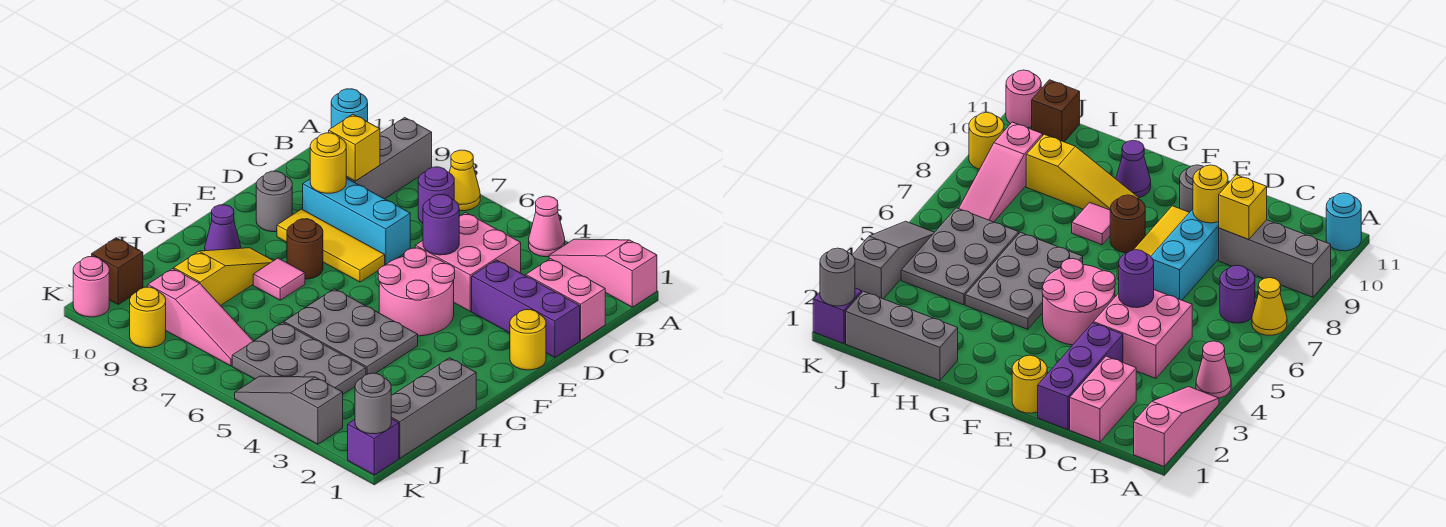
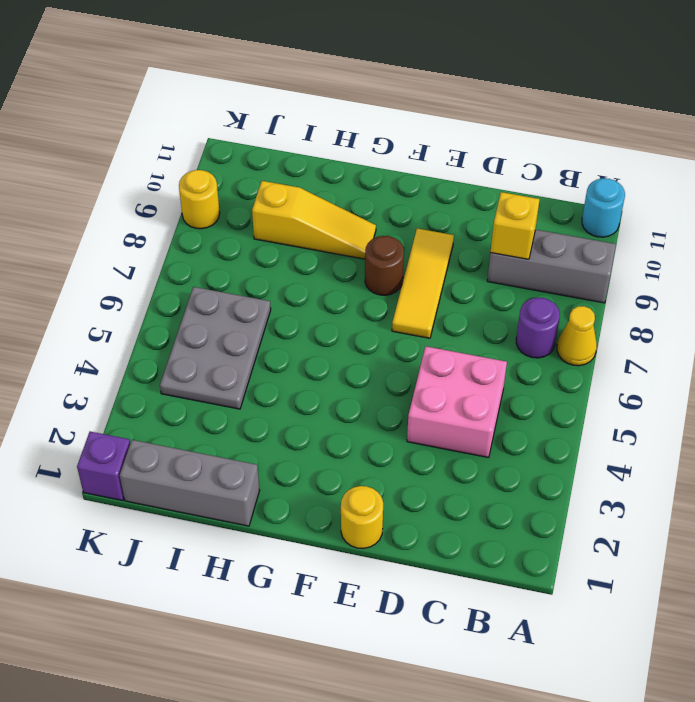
none -> pink slope A1:A3 level 1 top 1
none -> pink cone A4 level 1
none -> pink brick C1:C2 level 1
none -> purple brick D1:D3 level 1

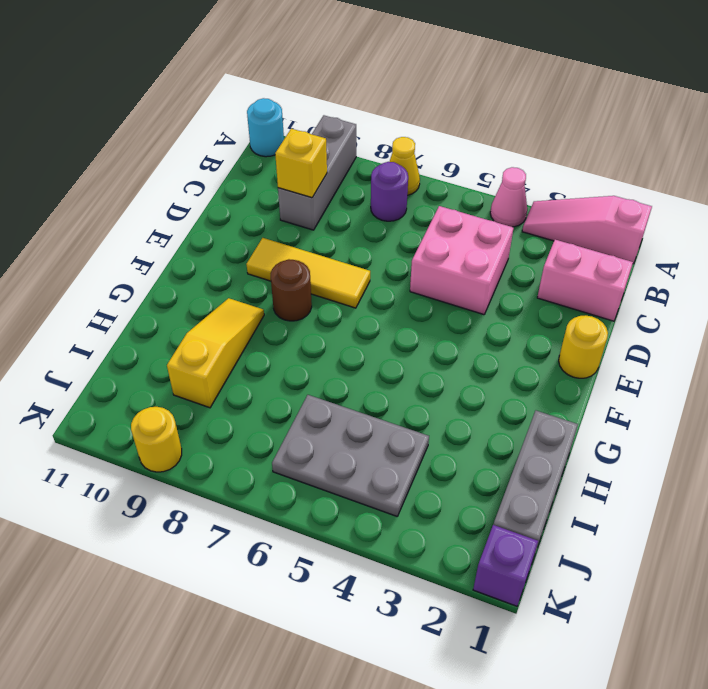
none -> purple brick D1:D3 level 1
none -> cyan brick D7:D9 level 1
none -> pink round brick E4:F5 level 1
none -> grey round brick E10 level 1

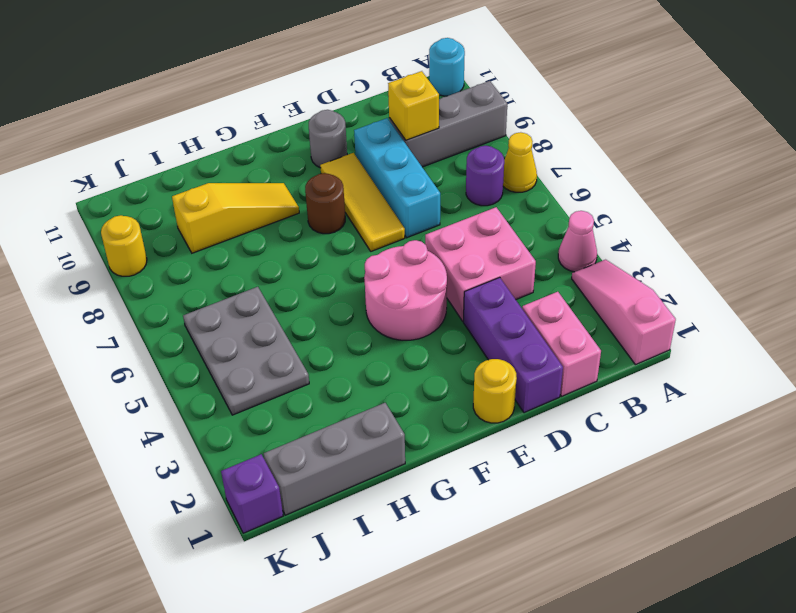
none -> grey plate G4:H6 level 1
none -> pink tile G8 level 1
none -> purple cone G10 level 1
none -> pink slope J7:J9 level 1 top 9

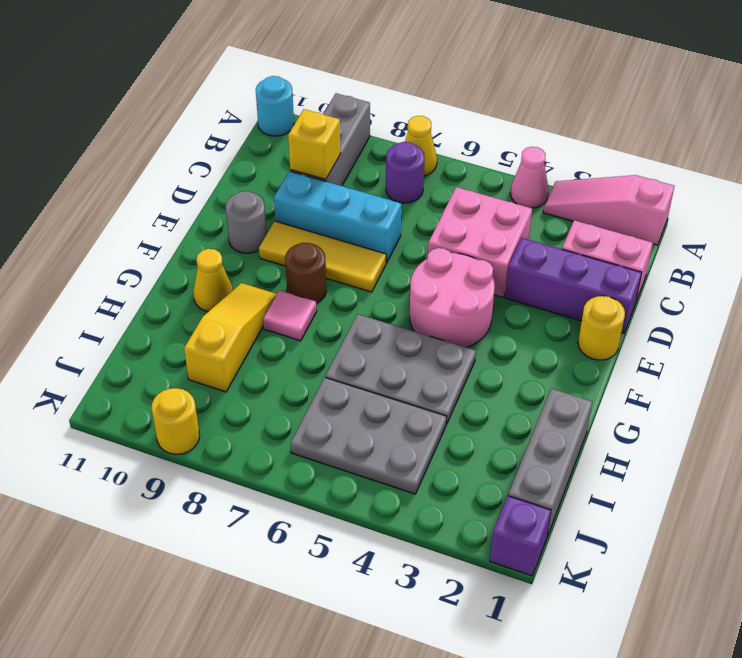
yellow cone G10 level 1 -> purple cone G10 level 1
none -> pink slope J7:J9 level 1 top 9
none -> brown brick J11 level 1
none -> grey slope K3:K5 level 1 top 3
none -> pink round brick K11 level 1

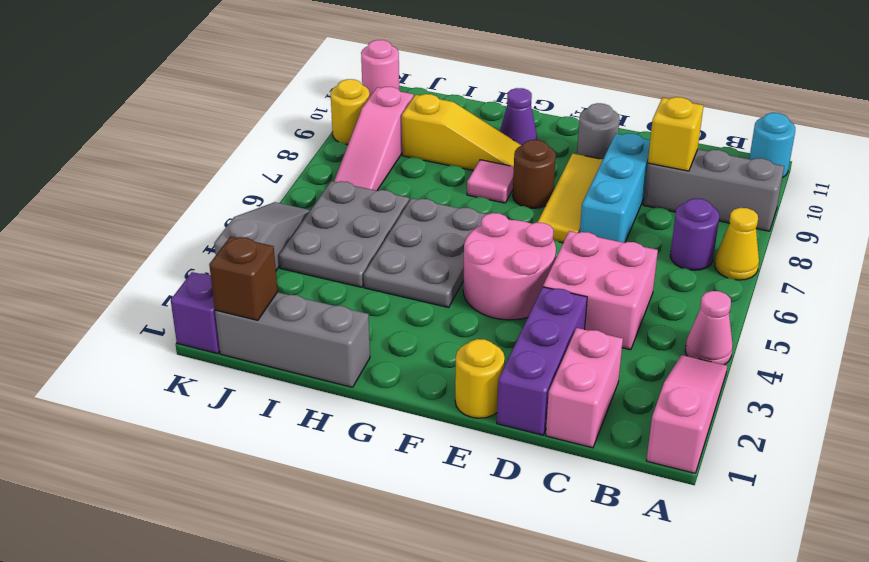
brown brick J1 level 2 -> brown brick J11 level 1
none -> purple round brick D5 level 2
none -> yellow round brick D9 level 2
none -> grey round brick K1 level 2

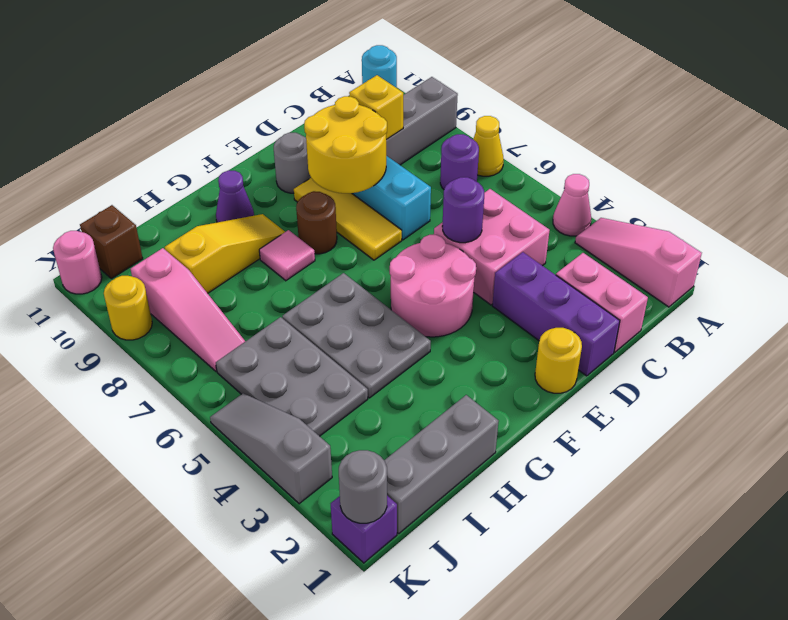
yellow round brick D8:E9 level 2 -> yellow round brick D9 level 2

